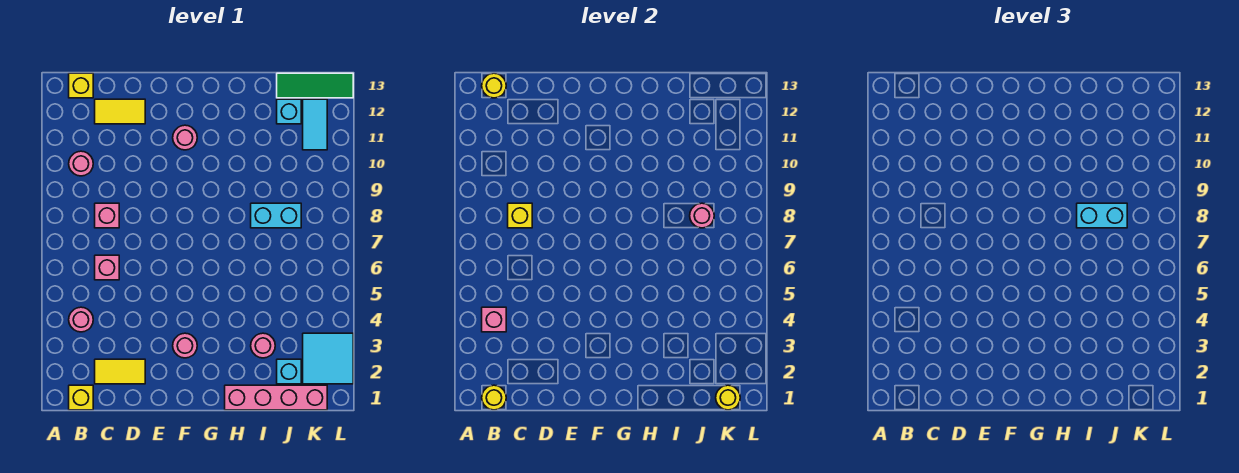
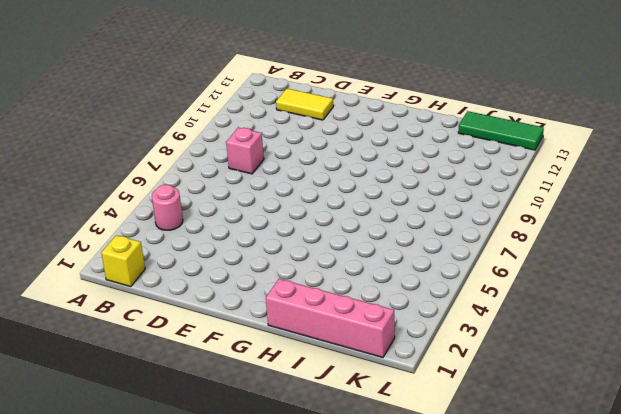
none -> pink round brick B10 level 1
none -> yellow brick B13 level 1
none -> yellow tile C2:D2 level 1

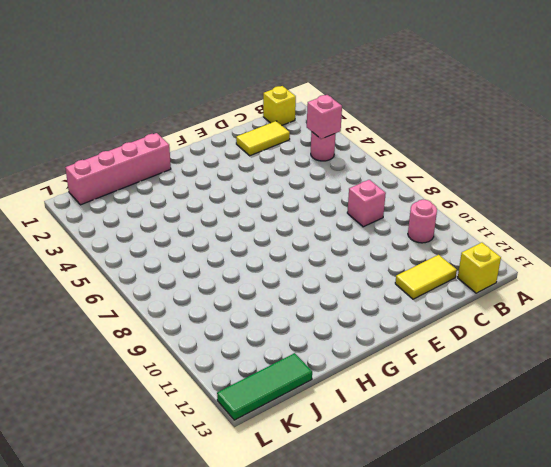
none -> pink brick C6 level 1
none -> pink round brick F3 level 1
none -> pink round brick F11 level 1

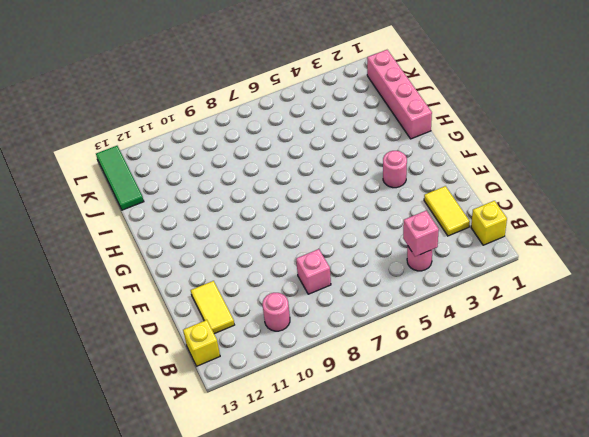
none -> pink brick C6 level 1
none -> pink round brick F11 level 1
none -> pink round brick I3 level 1

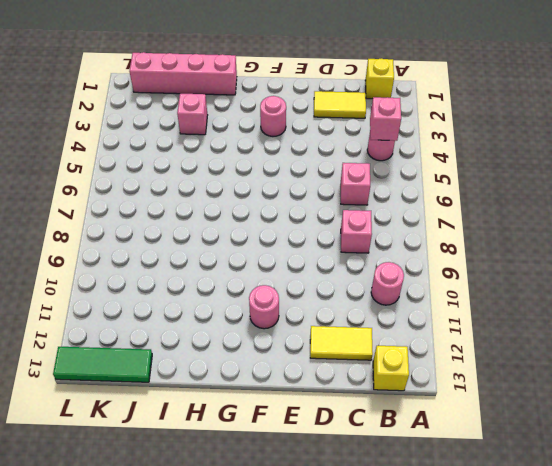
pink brick I3 level 1 -> pink round brick I3 level 1
none -> cyan brick I8:J8 level 1
none -> cyan brick J2 level 1
none -> cyan brick J12 level 1

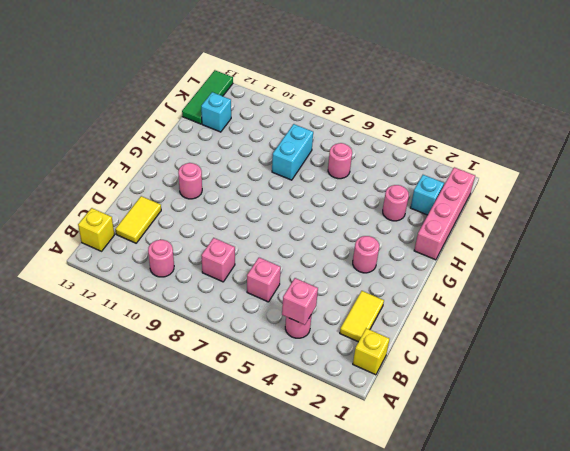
pink round brick J6 level 1 -> pink round brick J8 level 2
none -> cyan tile K2:L3 level 1
none -> cyan tile K11:K12 level 1
none -> yellow round brick B1 level 2

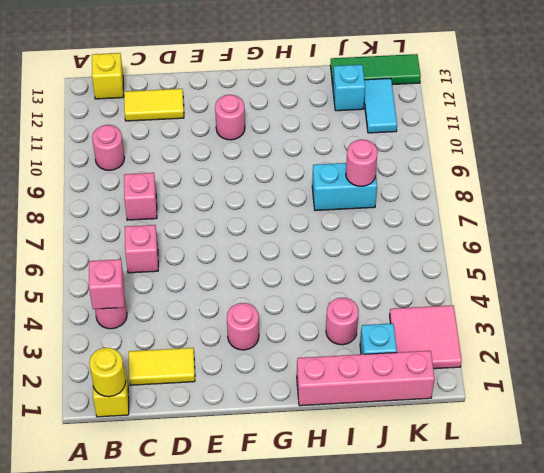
pink tile K2:L3 level 1 -> cyan tile K2:L3 level 1
none -> yellow round brick B13 level 2
none -> yellow brick C8 level 2
none -> yellow round brick K1 level 2

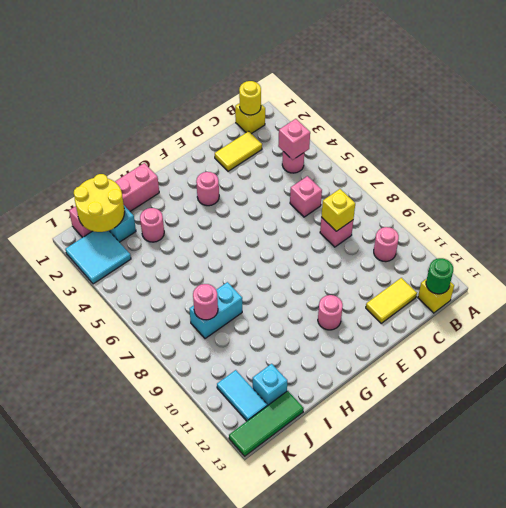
green round brick B13 level 2 -> yellow round brick B13 level 2
yellow round brick J1:K2 level 2 -> yellow round brick K1 level 2
none -> cyan brick I8:J8 level 3

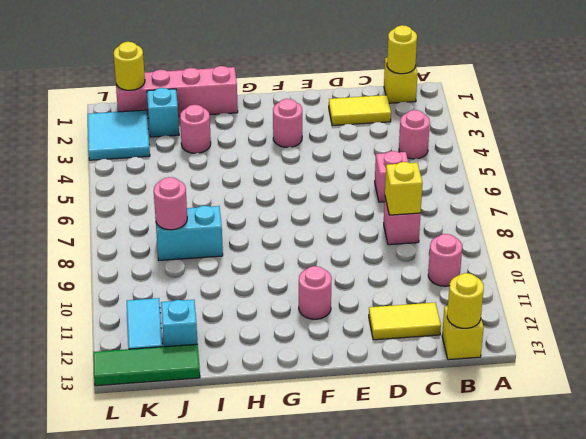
none -> pink brick B4 level 2
none -> cyan brick I8:J8 level 3

